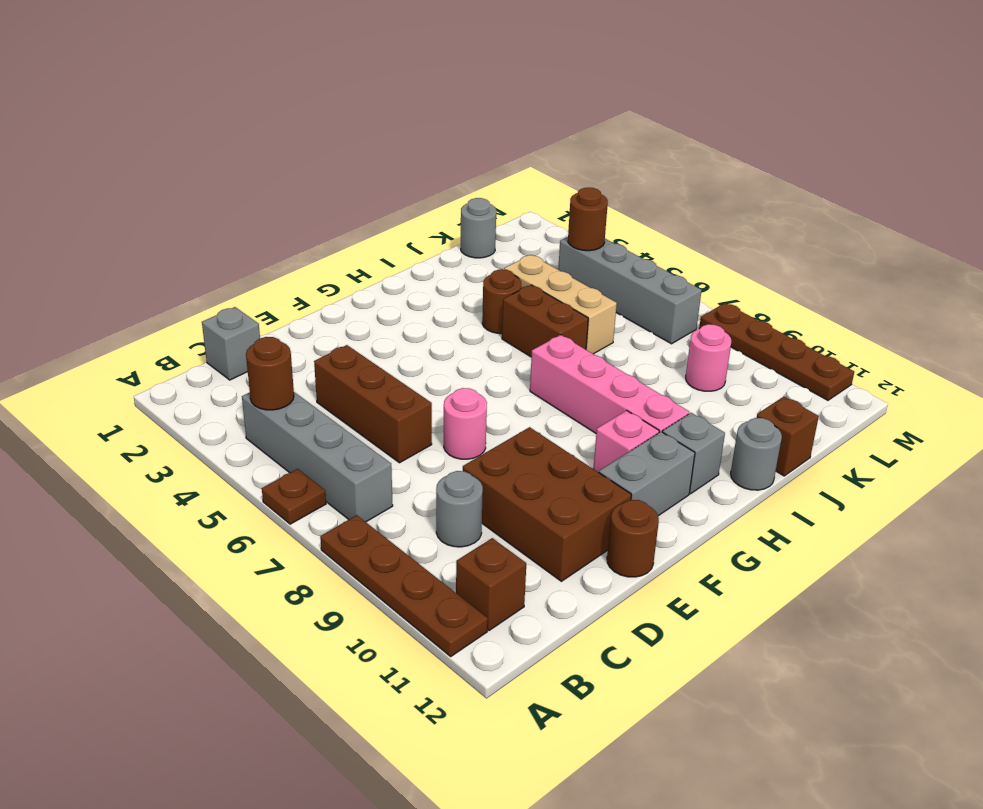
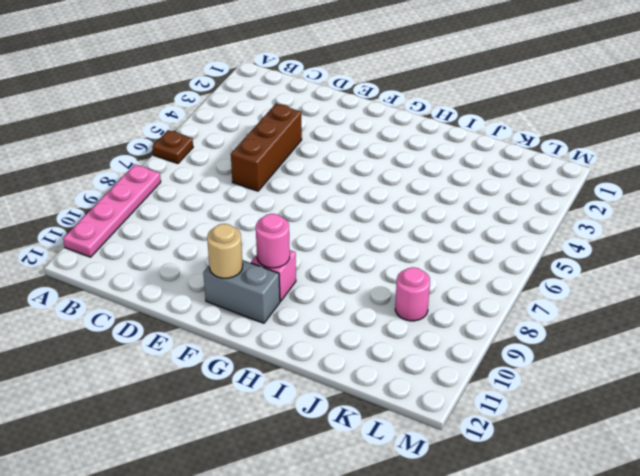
pink plate A8:A11 level 1 -> brown plate A8:A11 level 1
tan round brick F11 level 2 -> none
pink round brick G10 level 2 -> pink round brick E7 level 1
none -> grey brick B4:B7 level 1
none -> brown brick B11 level 1
none -> grey brick C1 level 1

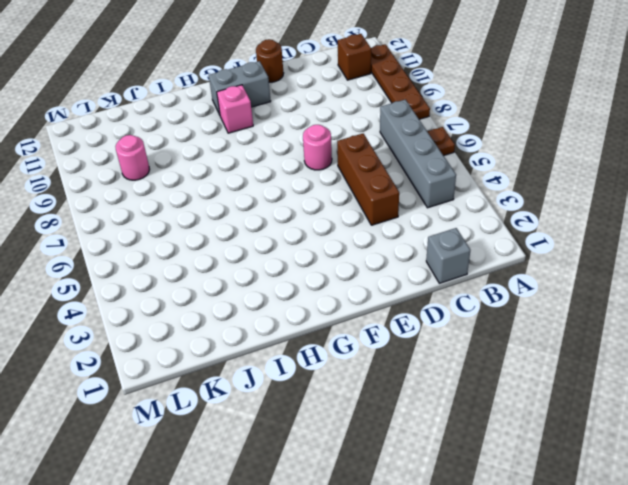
none -> grey round brick C9 level 1
none -> brown brick D9:E11 level 1
none -> pink brick H7:H10 level 1

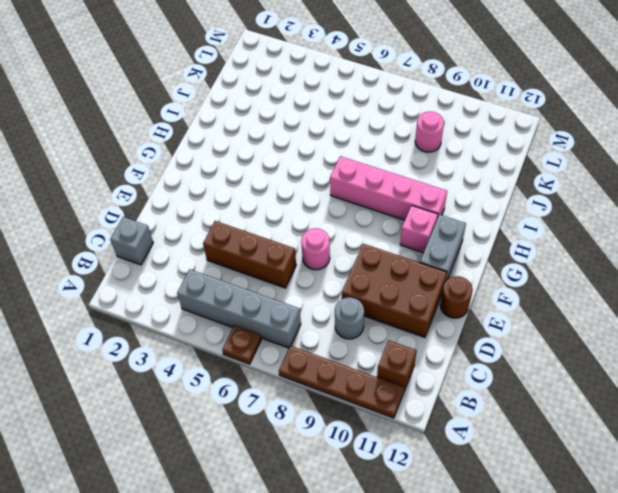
none -> grey brick H11 level 1
none -> brown round brick I4 level 1
none -> brown brick I5:I6 level 1

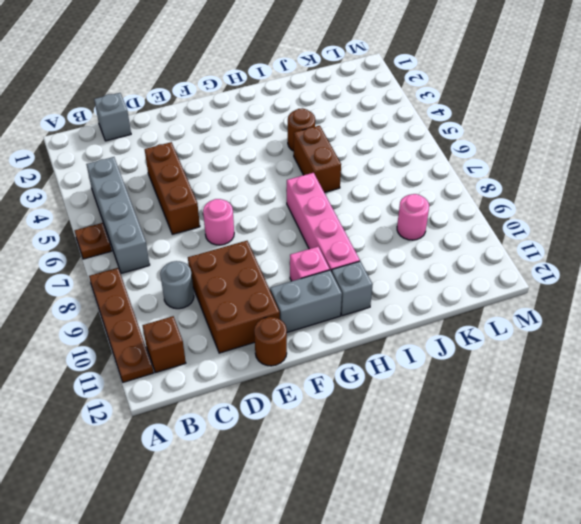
none -> grey round brick I12 level 1
none -> tan brick J4:J6 level 1
none -> brown brick J12 level 1

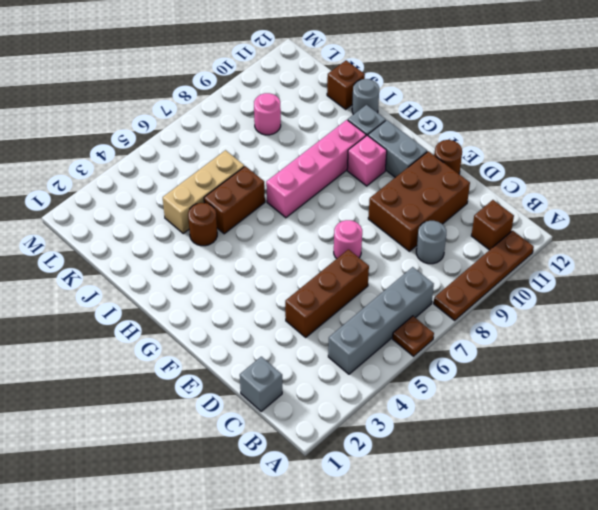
none -> grey round brick K1 level 1
none -> grey brick L4:L7 level 1
none -> brown plate M8:M11 level 1

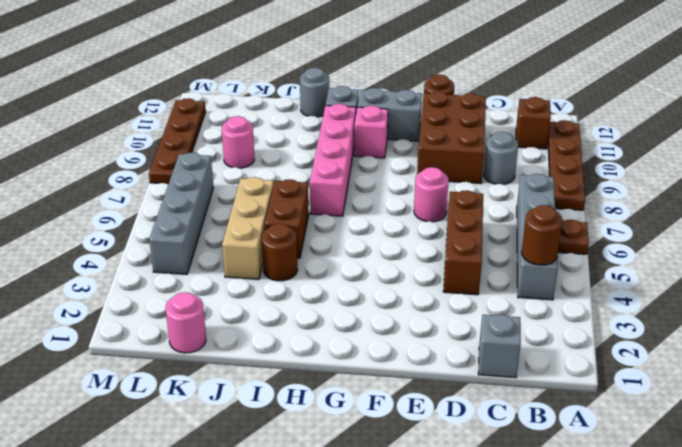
pink round brick K1 level 1 -> grey round brick K1 level 1
none -> brown brick J12 level 1
none -> brown round brick L4 level 2

